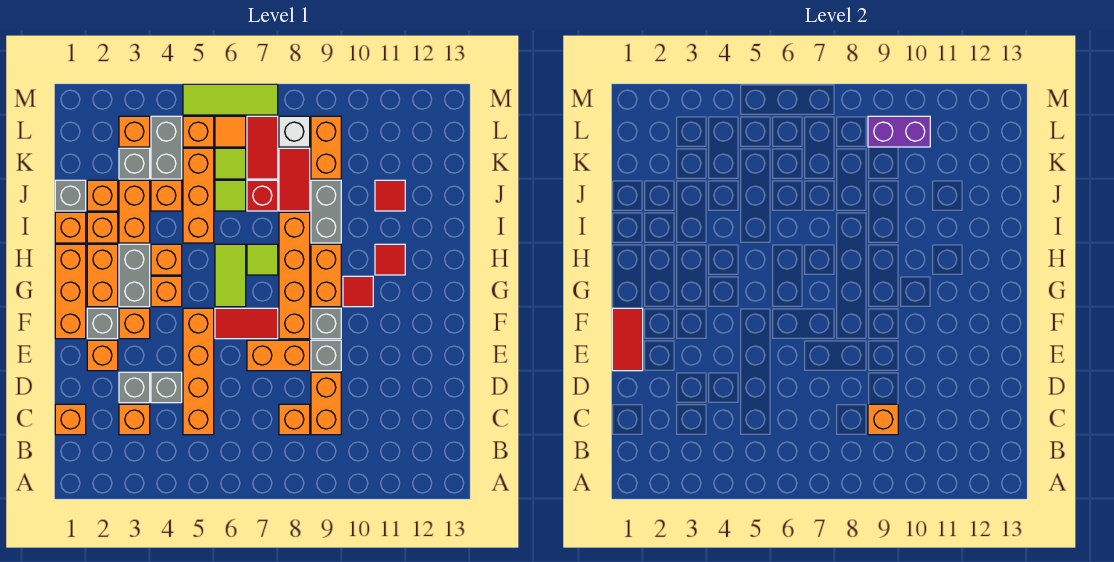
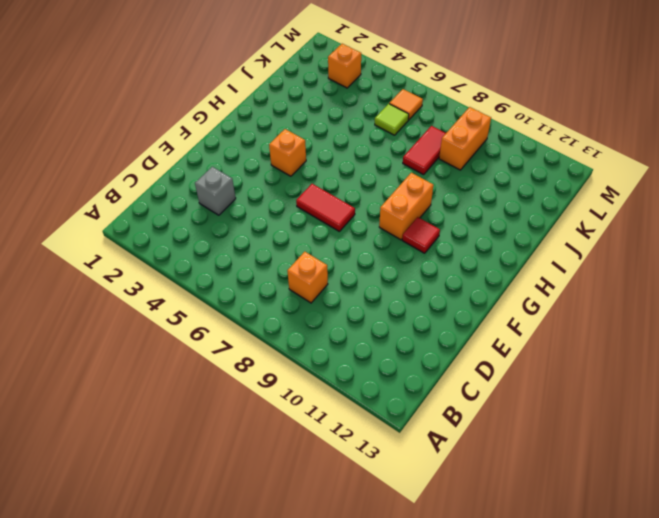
none -> orange brick C1 level 1
none -> orange brick C3 level 1
none -> orange brick C5:F5 level 1
none -> orange brick C9:D9 level 1

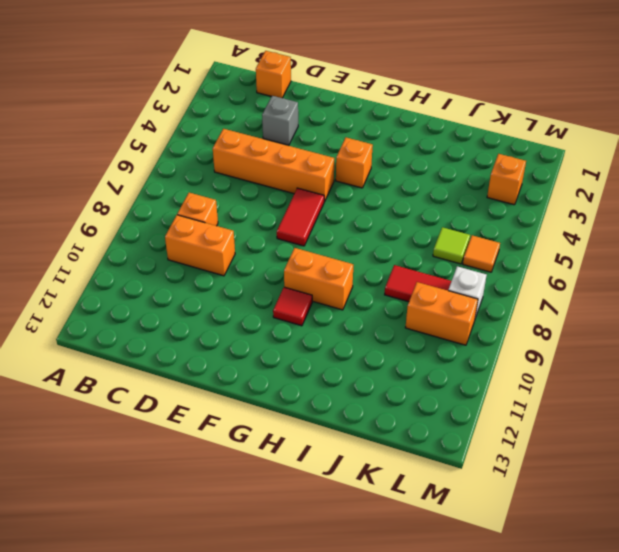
none -> orange brick C3 level 1
none -> grey brick D4 level 1
none -> orange brick E2 level 1
none -> orange brick E7:E8 level 1

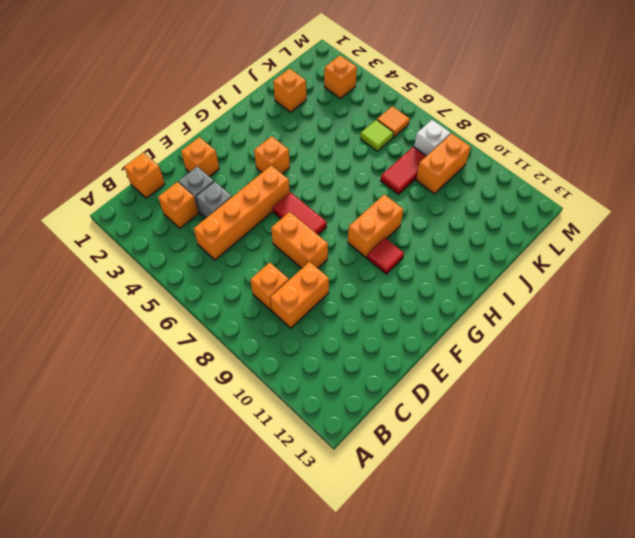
none -> grey brick E9 level 1
none -> orange brick F1:H1 level 1
none -> grey brick F2 level 1
none -> orange brick F3 level 1

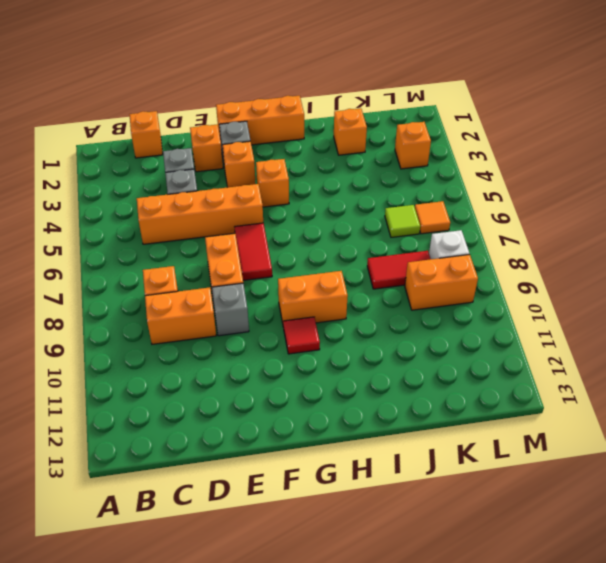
none -> orange brick C3 level 1
none -> orange brick F8:I8 level 1
none -> grey brick F9 level 1
none -> orange brick G2:H2 level 1

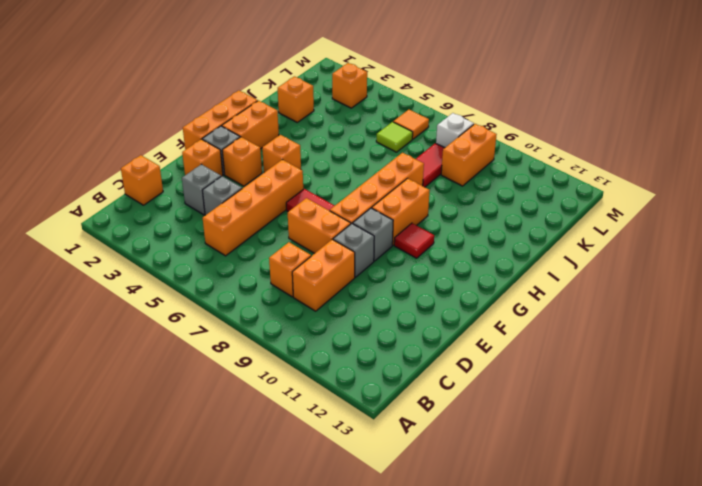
none -> orange brick C3 level 1
none -> grey brick G3:H3 level 1
none -> lime tile G6:H6 level 1
none -> orange brick H4 level 1

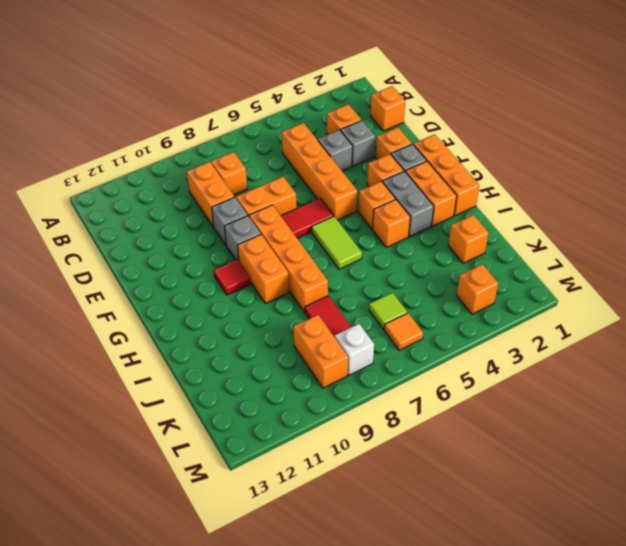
none -> lime tile H7 level 1
none -> red tile H11 level 1
none -> orange brick I1 level 1
none -> orange brick I2 level 1

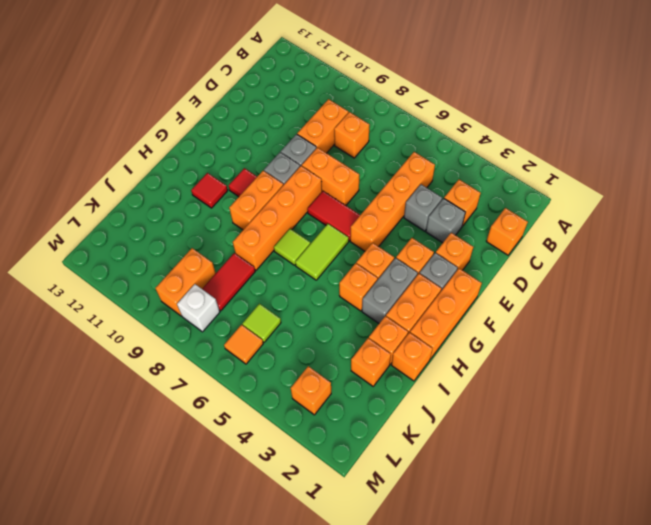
none -> orange brick I3:J3 level 1
none -> orange brick I5:K5 level 1
none -> grey brick I9:J9 level 1
none -> grey brick J1 level 1

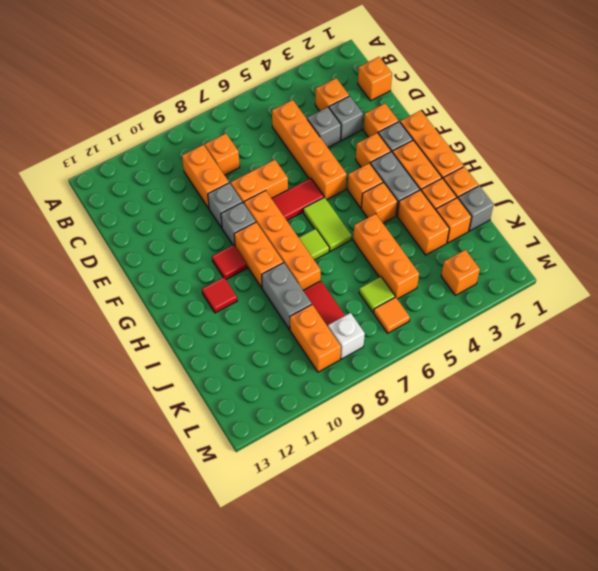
none -> orange brick J4 level 1
none -> lime tile J6 level 1
none -> red brick J7 level 1
none -> red tile J11 level 1

